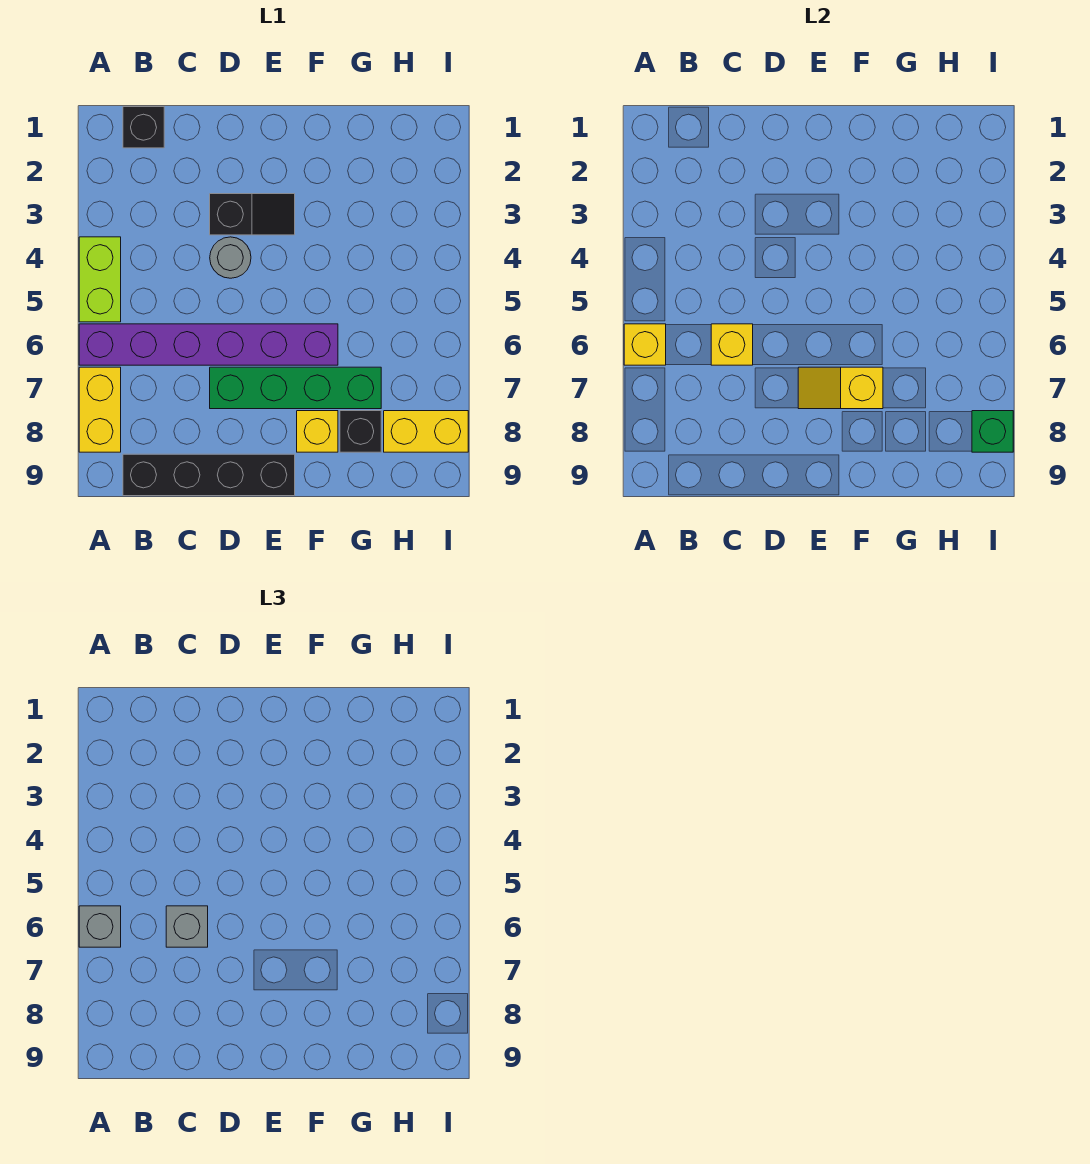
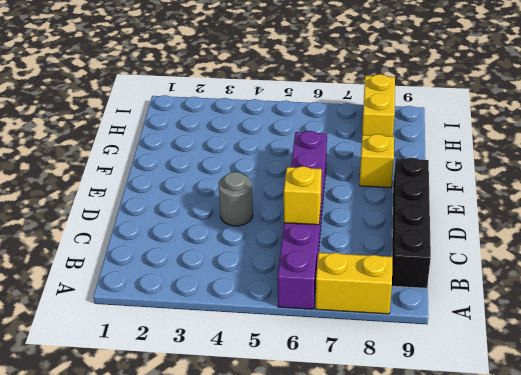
none -> lime brick A4:A5 level 1
none -> black brick B1 level 1
none -> black slope D3:E3 level 1 top D

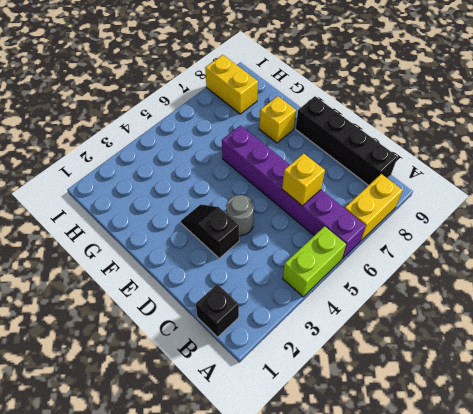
none -> green brick D7:G7 level 1
none -> black brick G8 level 1
none -> yellow brick A6 level 2

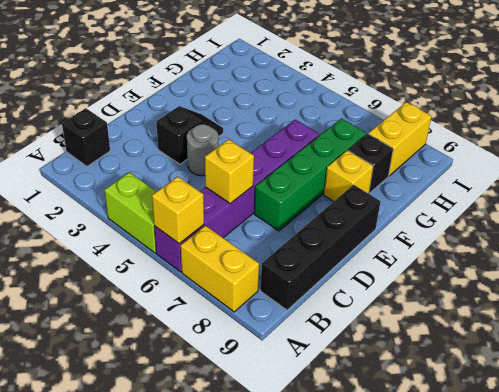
none -> yellow slope E7:F7 level 2 top F
none -> green brick I8 level 2
none -> grey brick A6 level 3

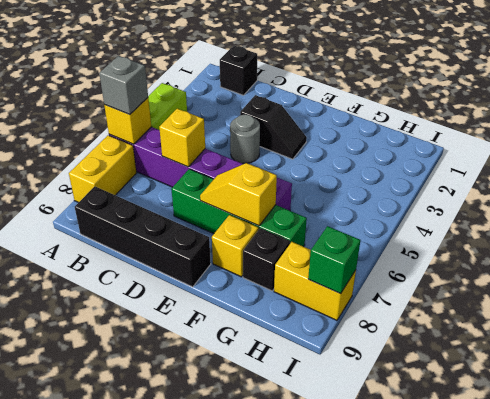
none -> grey brick C6 level 3

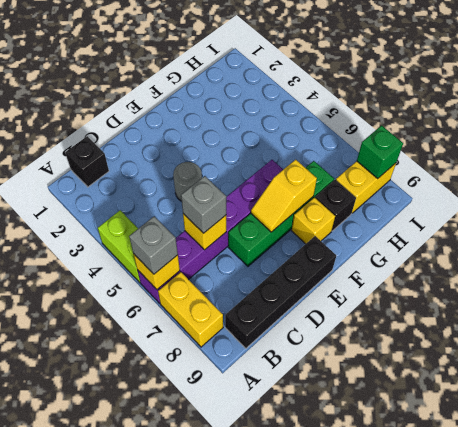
none -> black slope D3:E3 level 1 top D

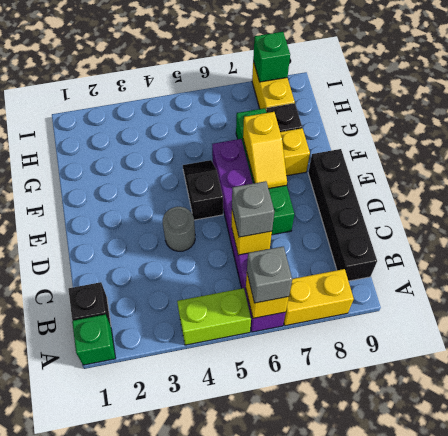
green brick A1 level 1 -> none
black slope E5:F5 level 1 top E -> black slope D3:E3 level 1 top D

